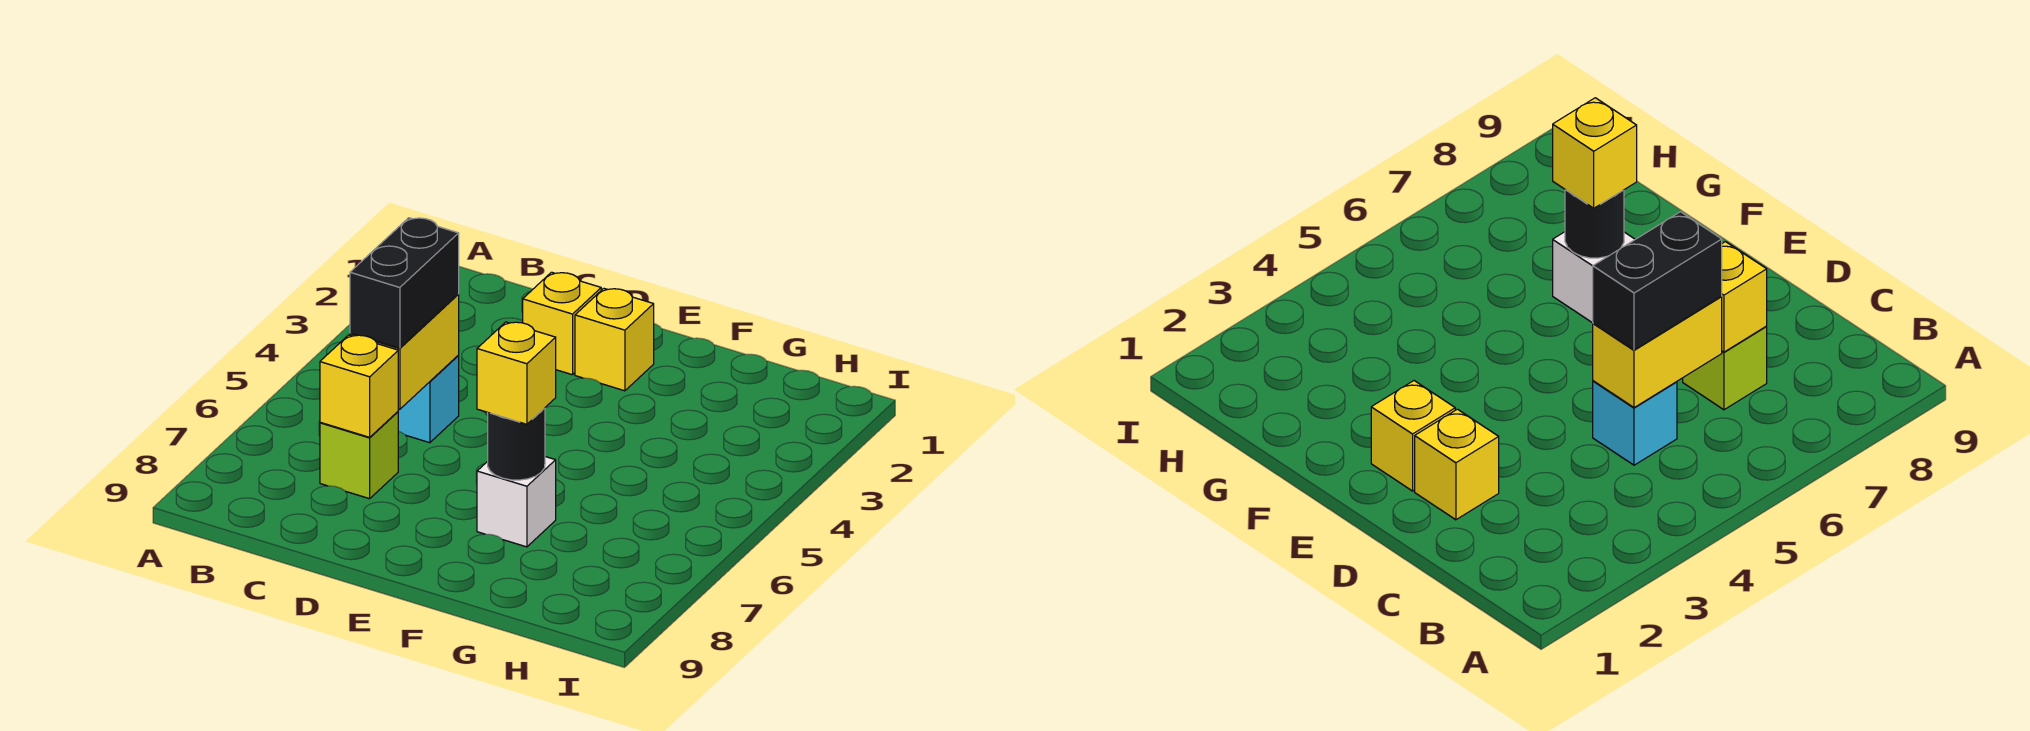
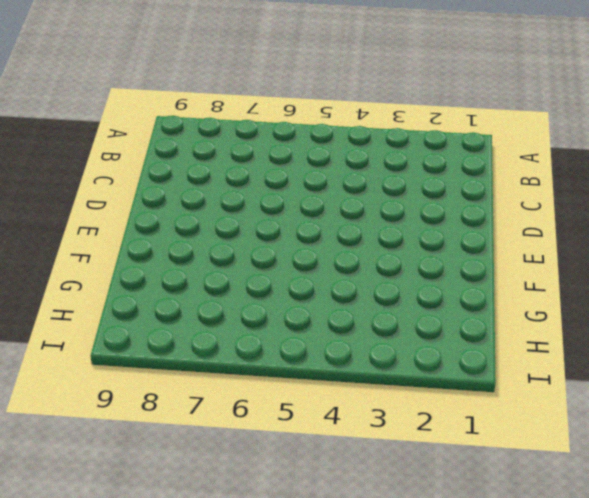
none -> cyan brick C5 level 1
none -> lime brick C7 level 1

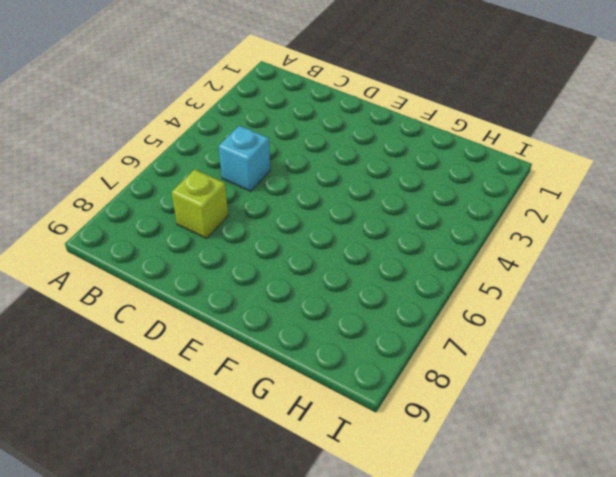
none -> yellow brick D2 level 1
none -> yellow brick E2 level 1

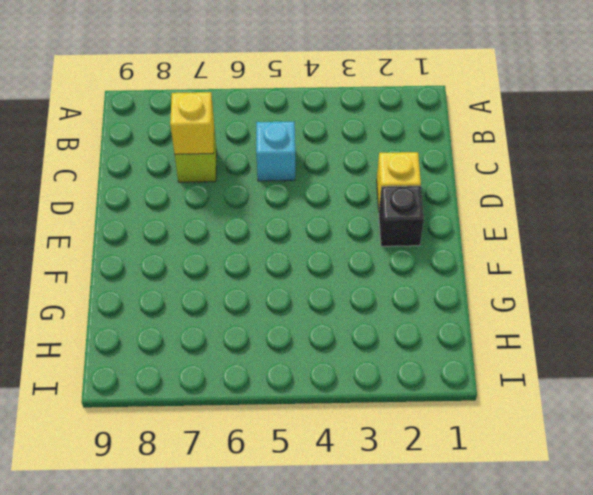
black brick E2 level 1 -> yellow brick E2 level 1
none -> white brick F7 level 1
none -> yellow brick C5:C6 level 2

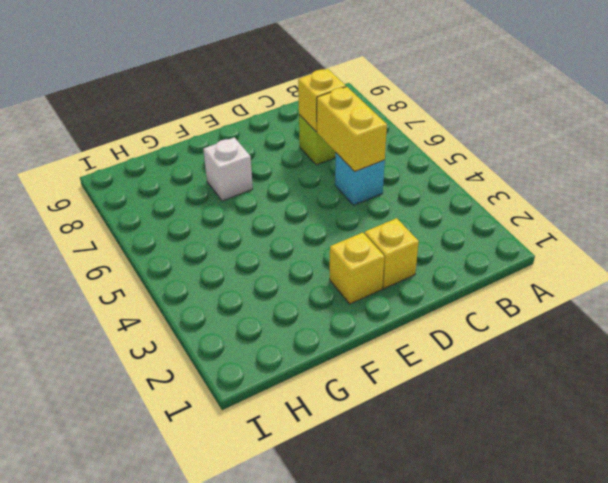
none -> black round brick F7 level 2
none -> black brick C5:C6 level 3

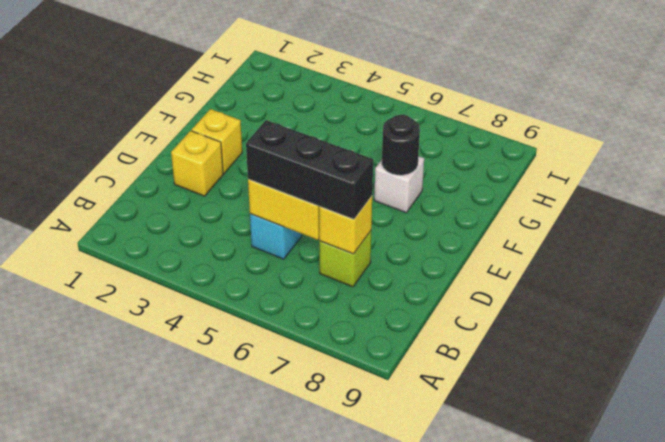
black brick C5:C7 level 3 -> black brick C5:C6 level 3
none -> yellow brick F7 level 3

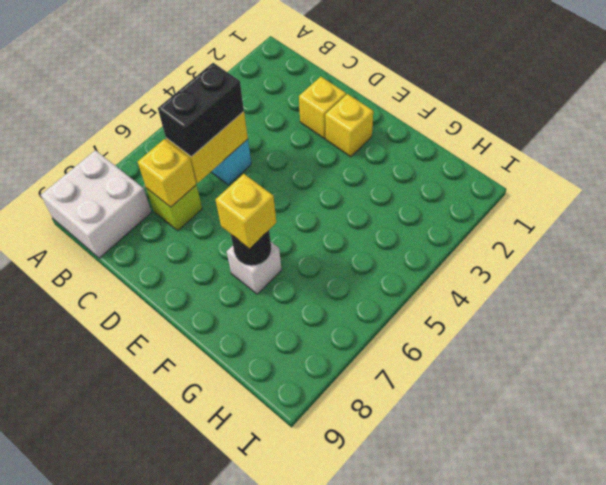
white brick A8:B9 level 1 -> none

